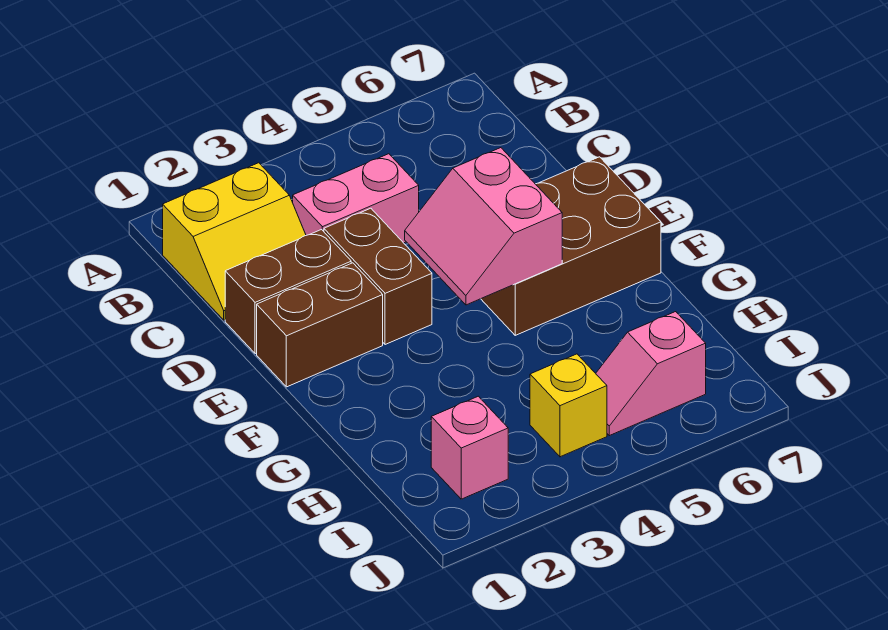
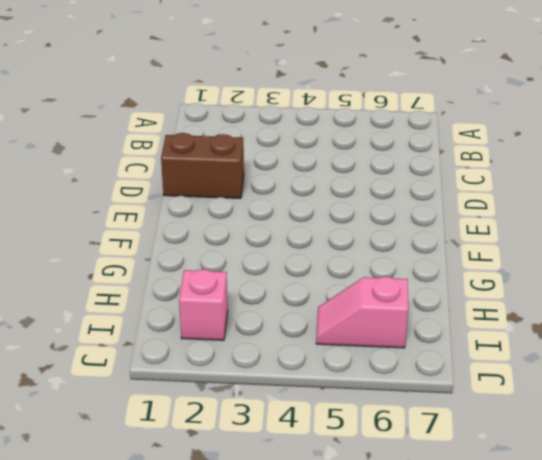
none -> yellow slope B1:C2 level 1 top B
none -> pink brick C3:C4 level 1

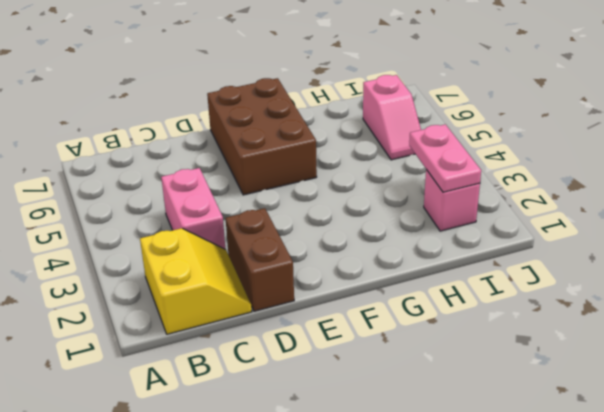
pink plate I2:I3 level 2 -> none
none -> brown brick D3:E3 level 1
none -> brown brick E1:E2 level 1

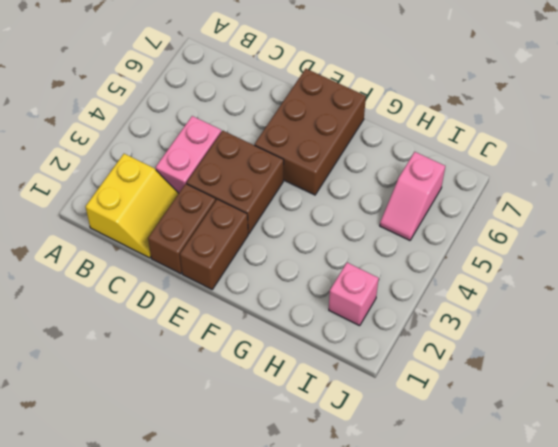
brown brick D3:E4 level 1 -> brown brick D3:E3 level 1
none -> yellow brick I4 level 1
none -> pink slope E4:F5 level 2 top 5

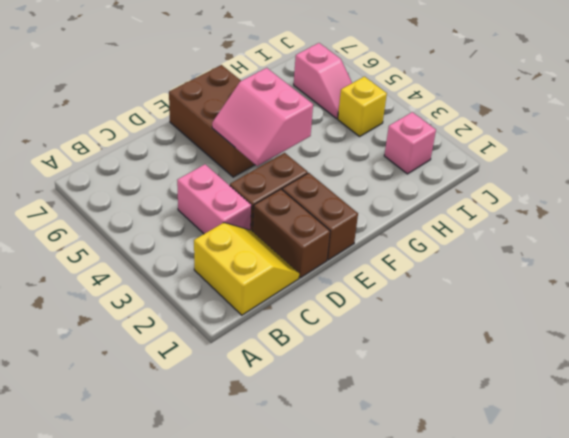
pink slope E4:F5 level 2 top F -> pink slope E4:F5 level 2 top 5

